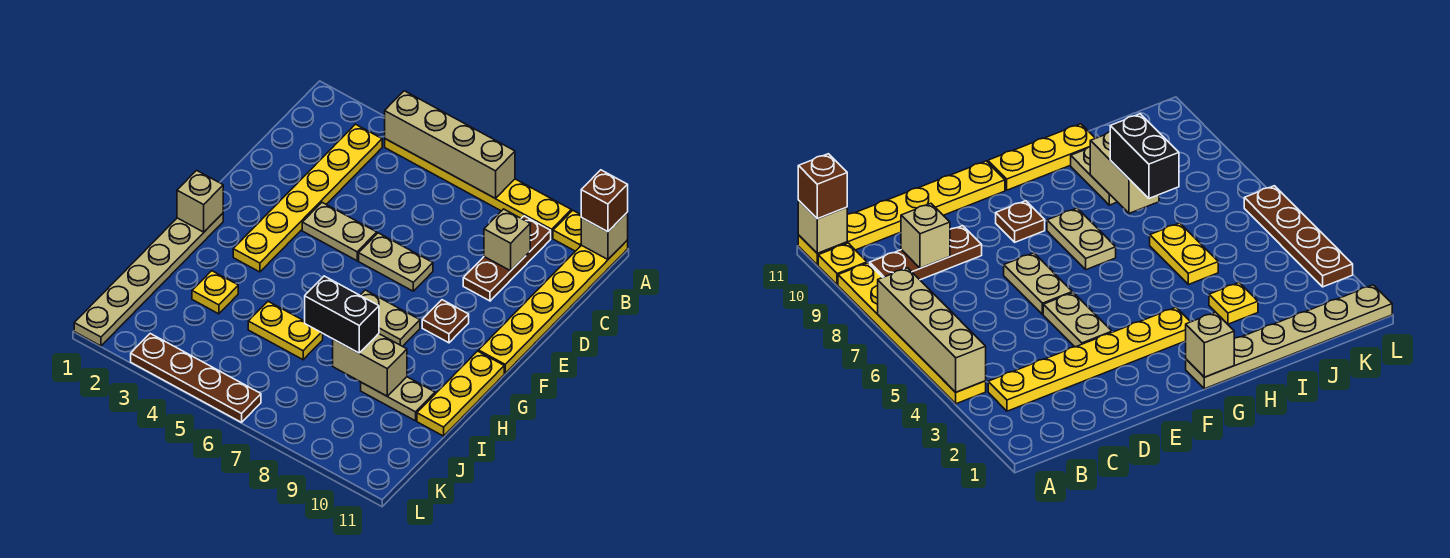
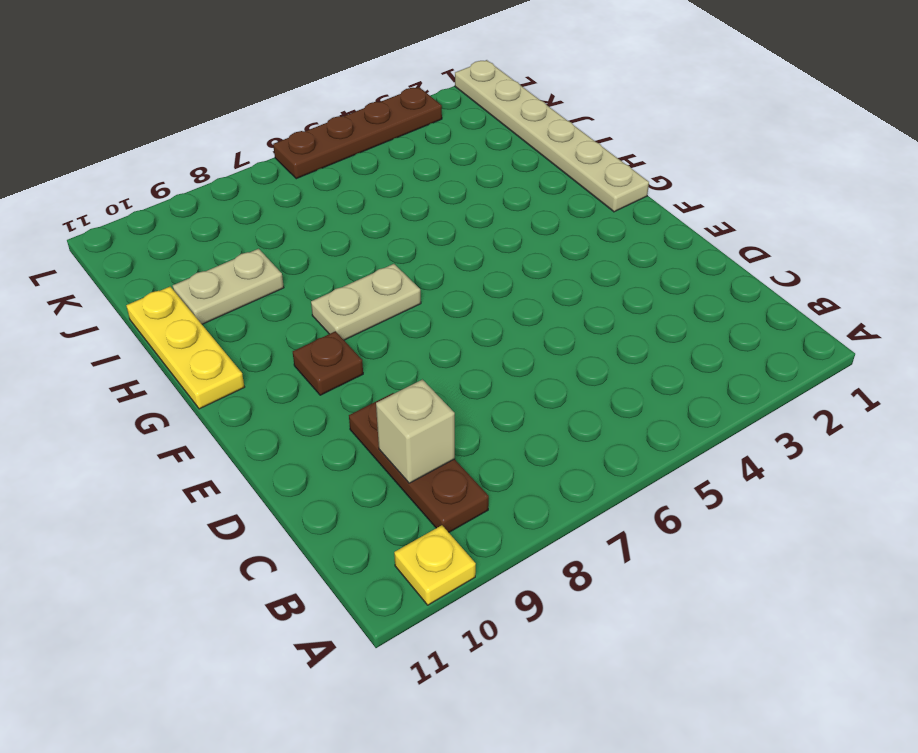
none -> yellow plate A4:A9 level 1
none -> yellow plate A11:F11 level 1
none -> yellow plate B3:G3 level 1

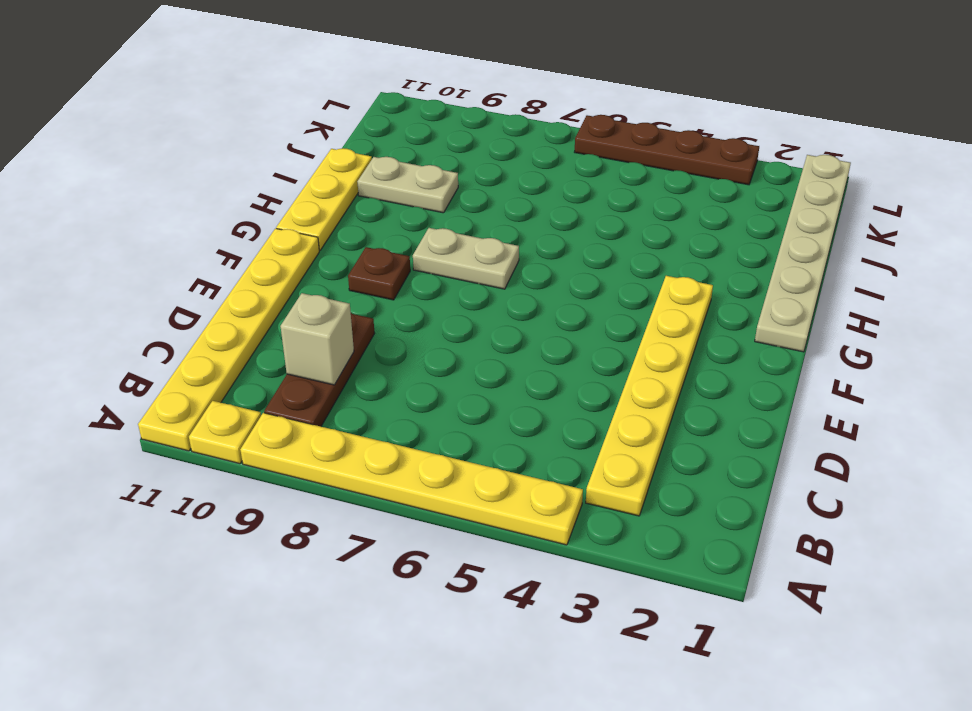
none -> tan plate E4:E5 level 1
none -> tan plate E6:E7 level 1
none -> yellow plate I3 level 1

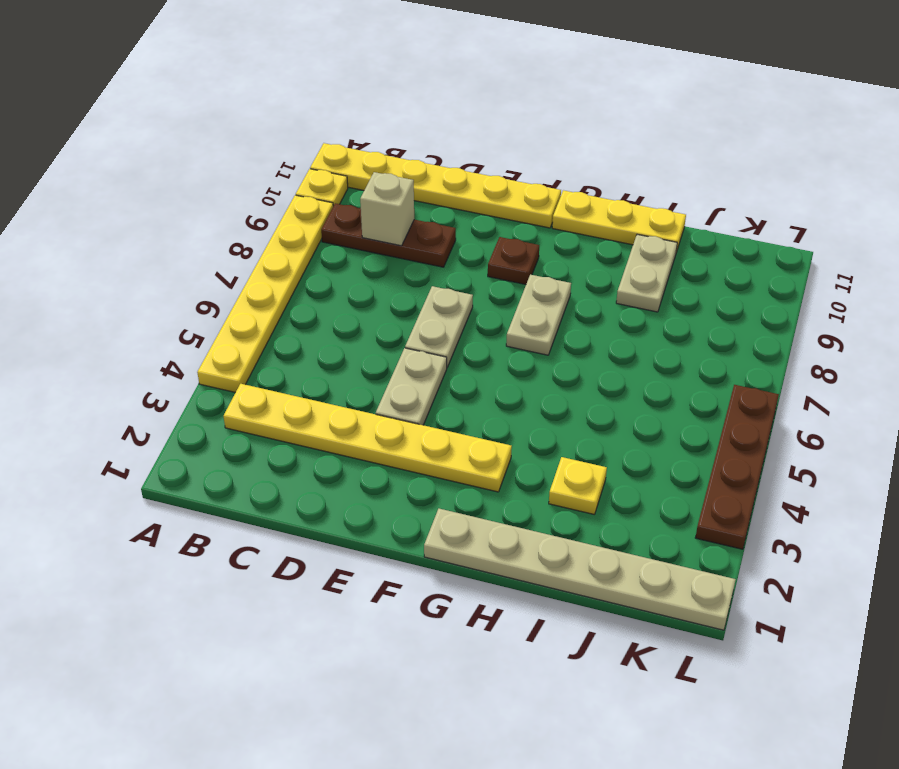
none -> yellow plate I5:I6 level 1
none -> tan brick A4:A7 level 2
none -> tan brick A11 level 2

